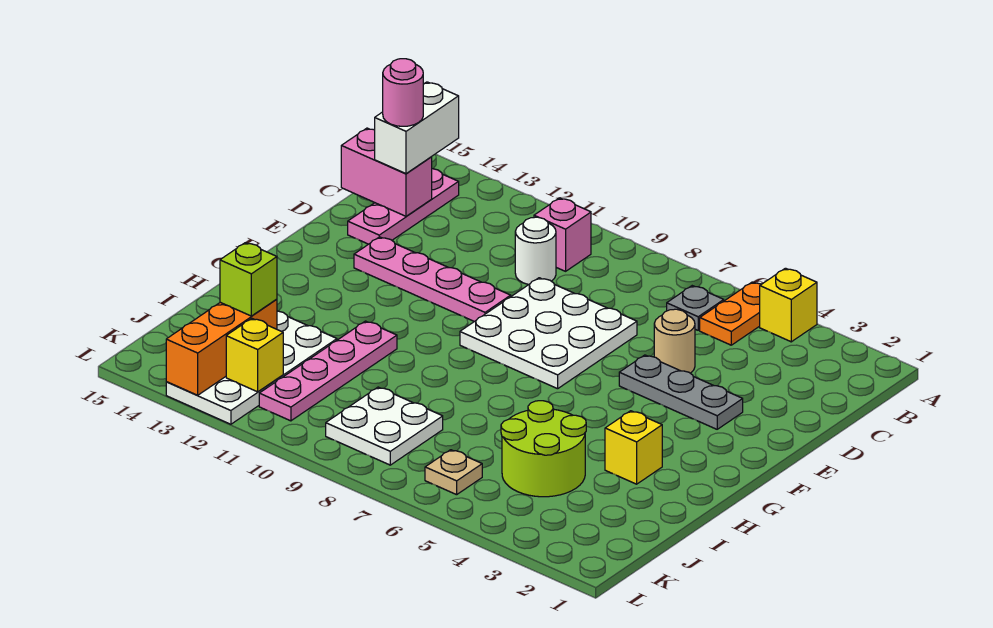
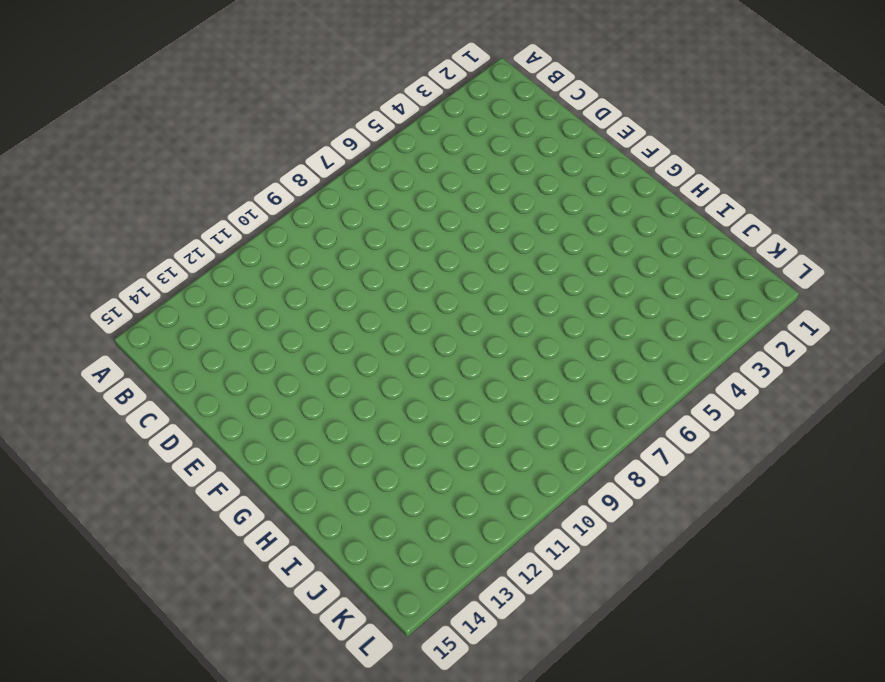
none -> yellow brick A4 level 1
none -> orange plate A5:B5 level 1
none -> grey plate B6 level 1

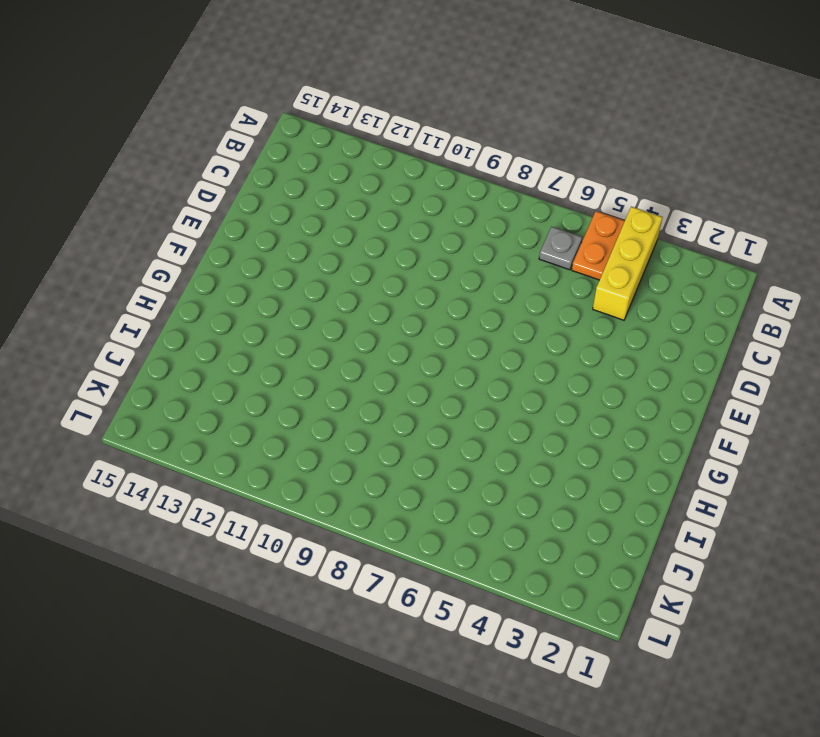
yellow brick A4:C4 level 1 -> yellow brick A4 level 1
none -> pink brick B10 level 1
none -> pink plate B14:D14 level 1
none -> white round brick C10 level 1

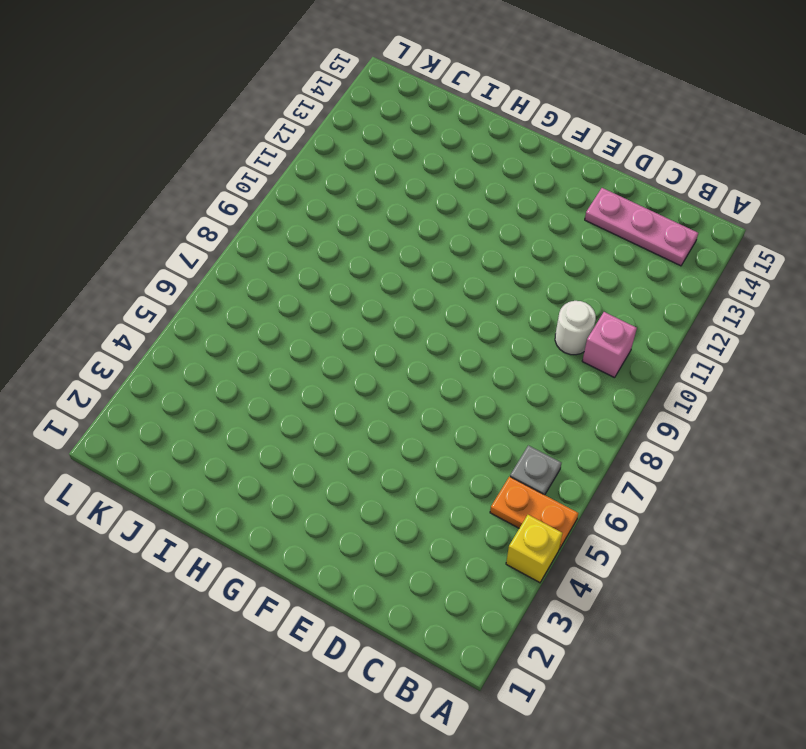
none -> tan round brick D5 level 1
none -> white plate D7:F9 level 1
none -> grey plate E3:E5 level 1

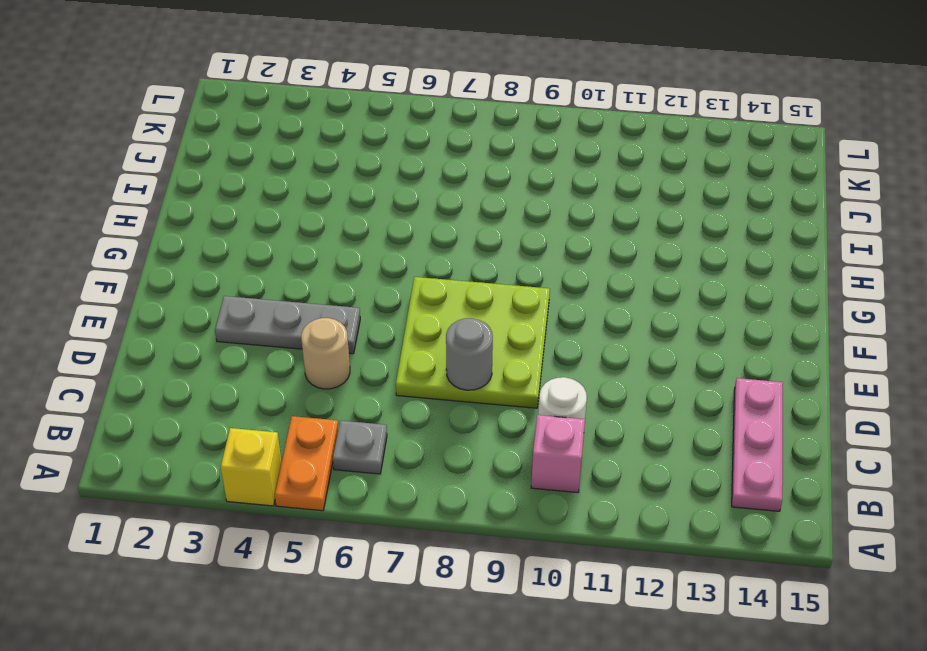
lime plate D7:F9 level 1 -> white plate D7:F9 level 1
grey round brick D8 level 2 -> none
none -> pink plate E10:E13 level 1
none -> yellow brick H3 level 1
none -> pink plate H11:K11 level 1

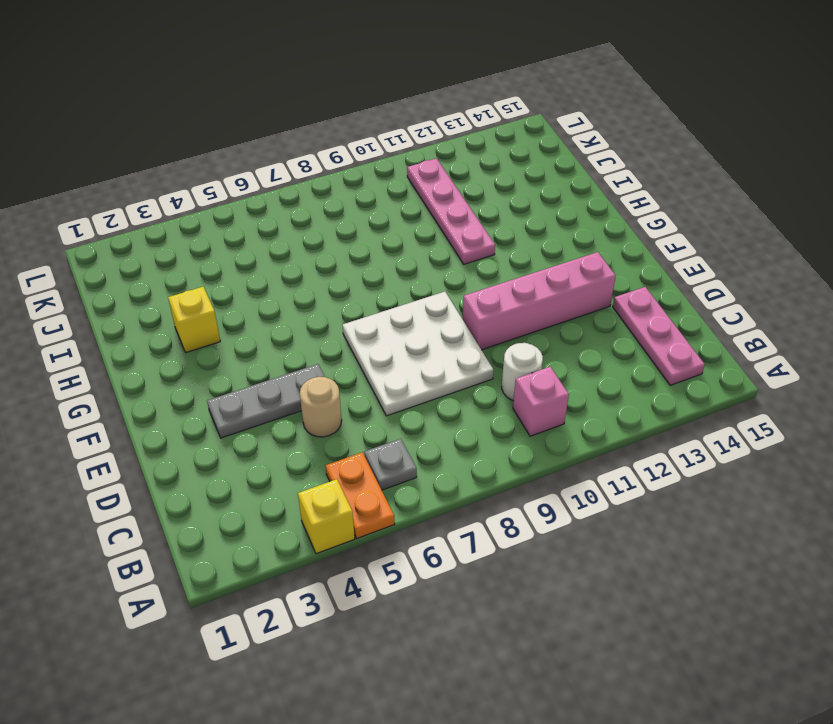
pink brick E10:E13 level 1 -> pink plate E10:E13 level 1
none -> lime round brick I4:J5 level 1
none -> white plate I12:L13 level 1
none -> white plate J8:K9 level 1

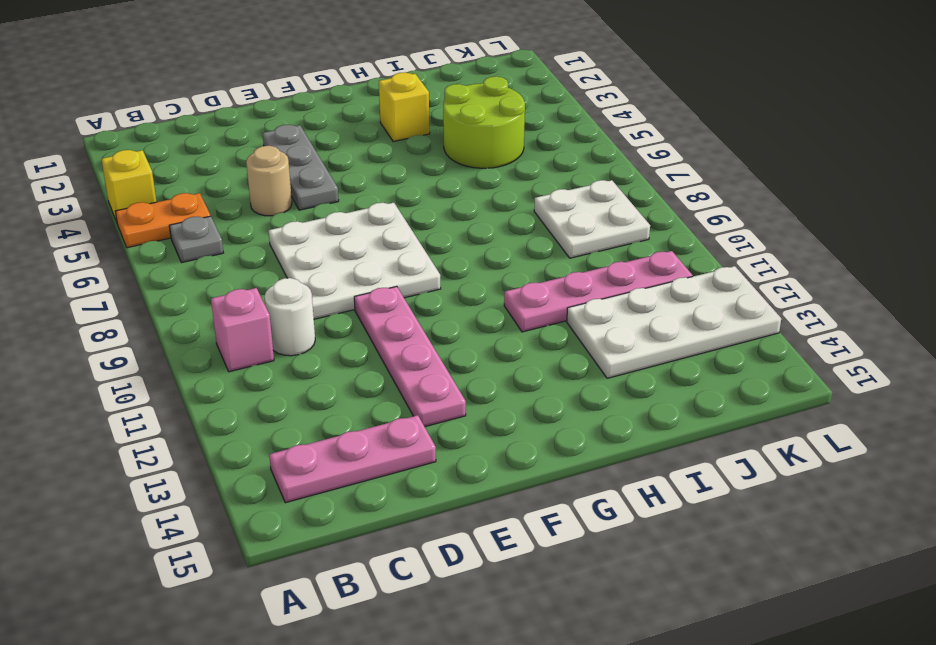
none -> tan plate K6 level 1
none -> pink brick C14:C15 level 2
none -> orange brick J13:L13 level 2

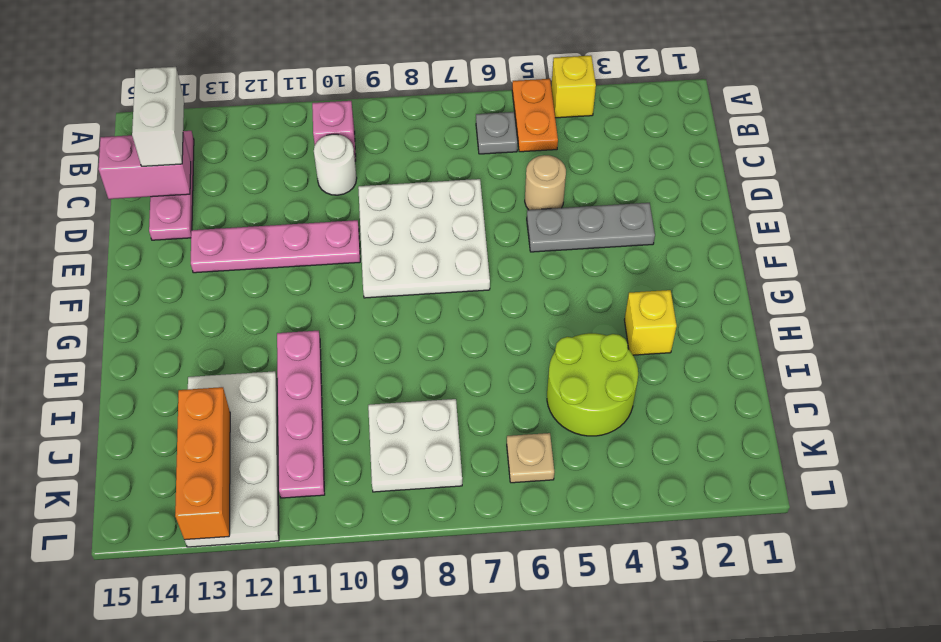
none -> yellow brick K12 level 2
none -> lime brick J13 level 3
none -> pink round brick C14 level 4

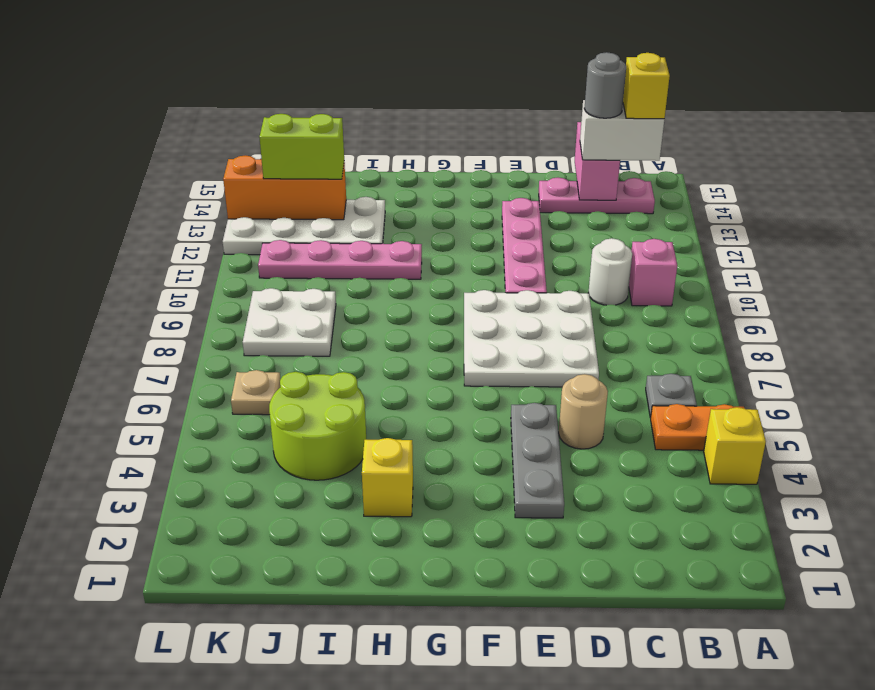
yellow brick B14 level 4 -> yellow brick K12 level 2
grey round brick C14 level 4 -> pink round brick C14 level 4
lime brick J13:K13 level 3 -> lime brick J13 level 3

